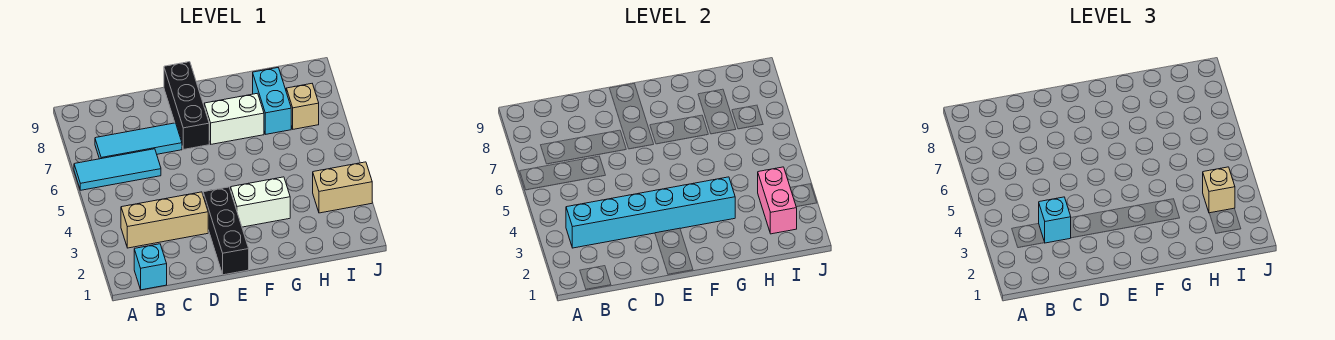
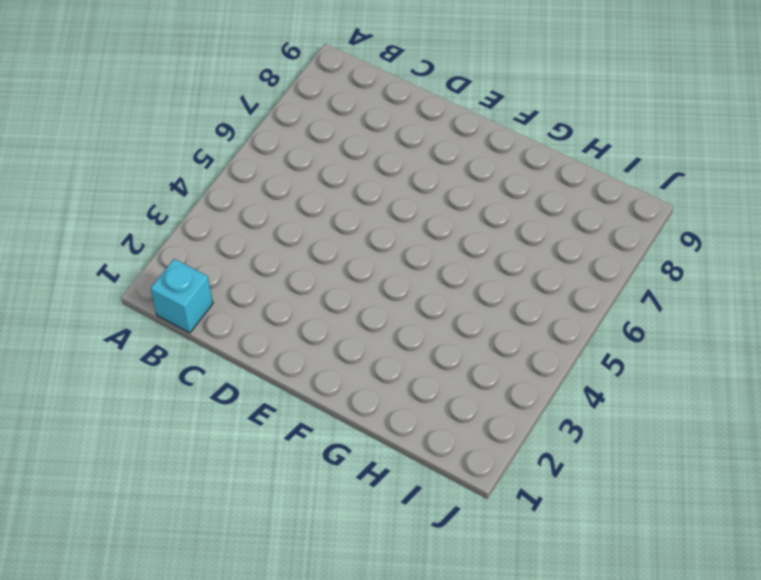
none -> cyan tile A6:C6 level 1
none -> tan brick B3:D3 level 1
none -> cyan tile B7:D7 level 1

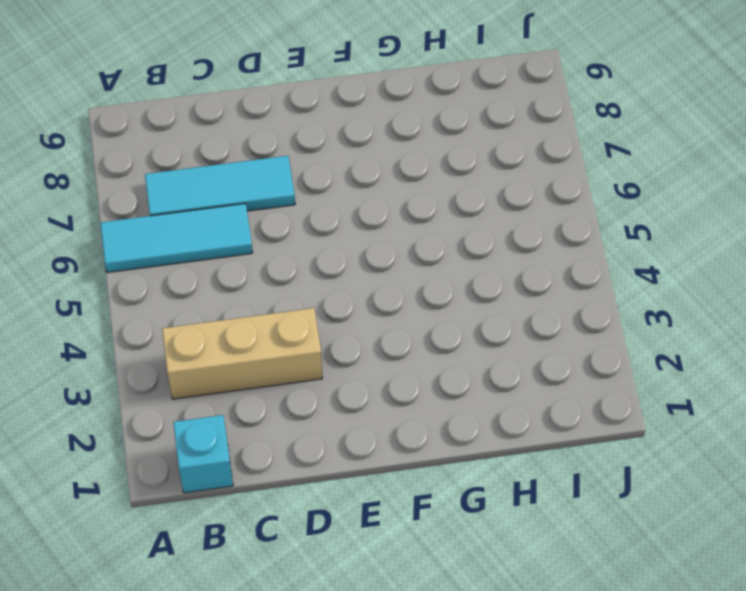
none -> black brick E1:E3 level 1
none -> black brick E7:E9 level 1
none -> white brick F3:G3 level 1

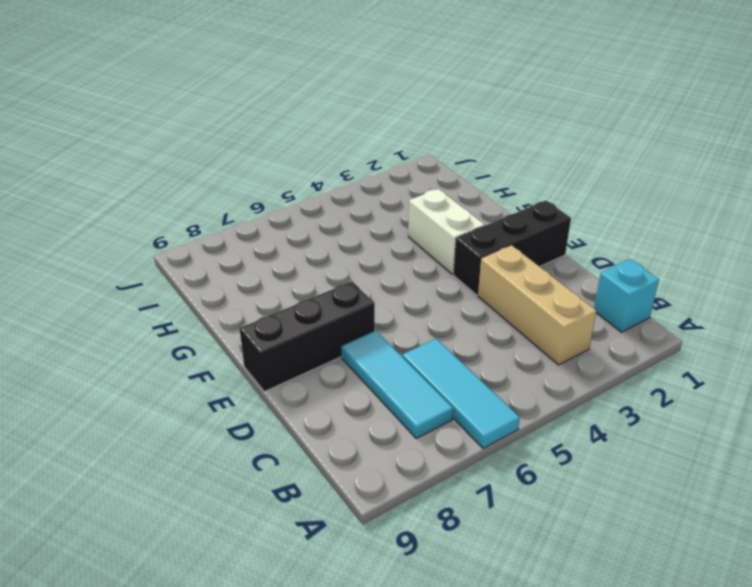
none -> white brick F7:G7 level 1
none -> cyan brick H7:H8 level 1
none -> tan brick I3:J3 level 1

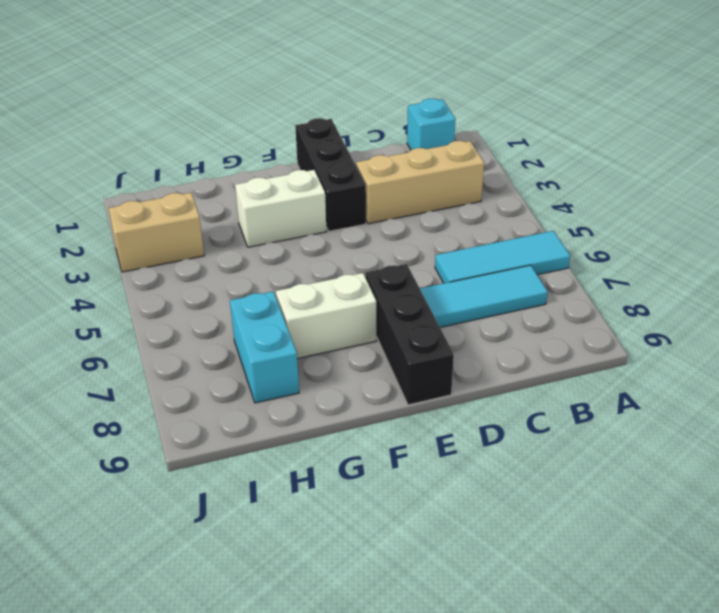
none -> tan brick I7 level 1
none -> cyan brick B3:G3 level 2
none -> pink brick I2:I3 level 2

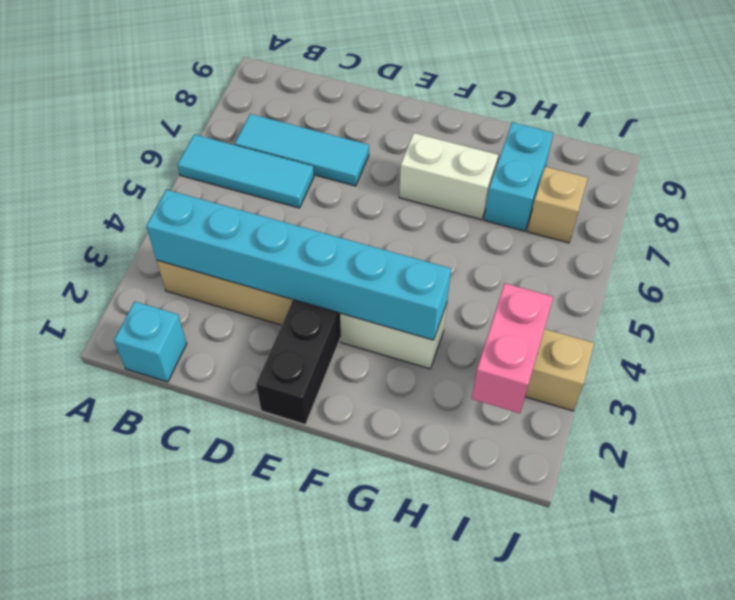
none -> black brick E7:E9 level 1
none -> cyan brick C3 level 3
none -> tan brick I3 level 3

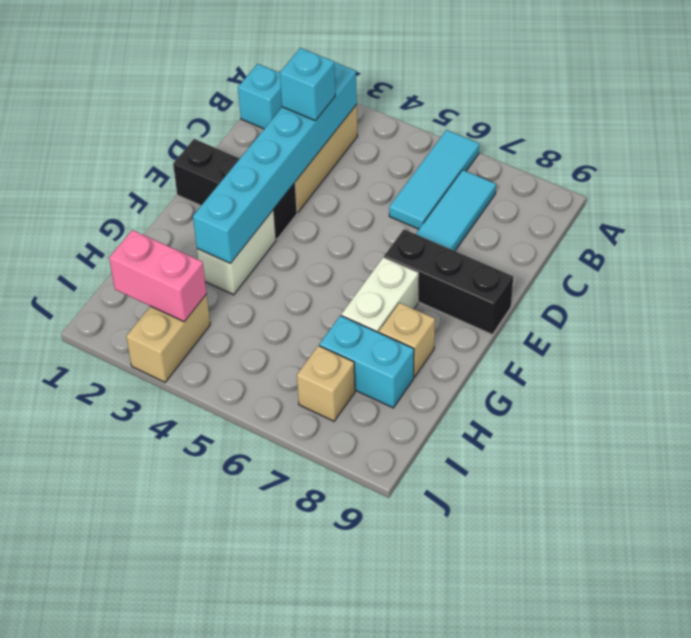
tan brick G8 level 1 -> tan brick I3 level 3

